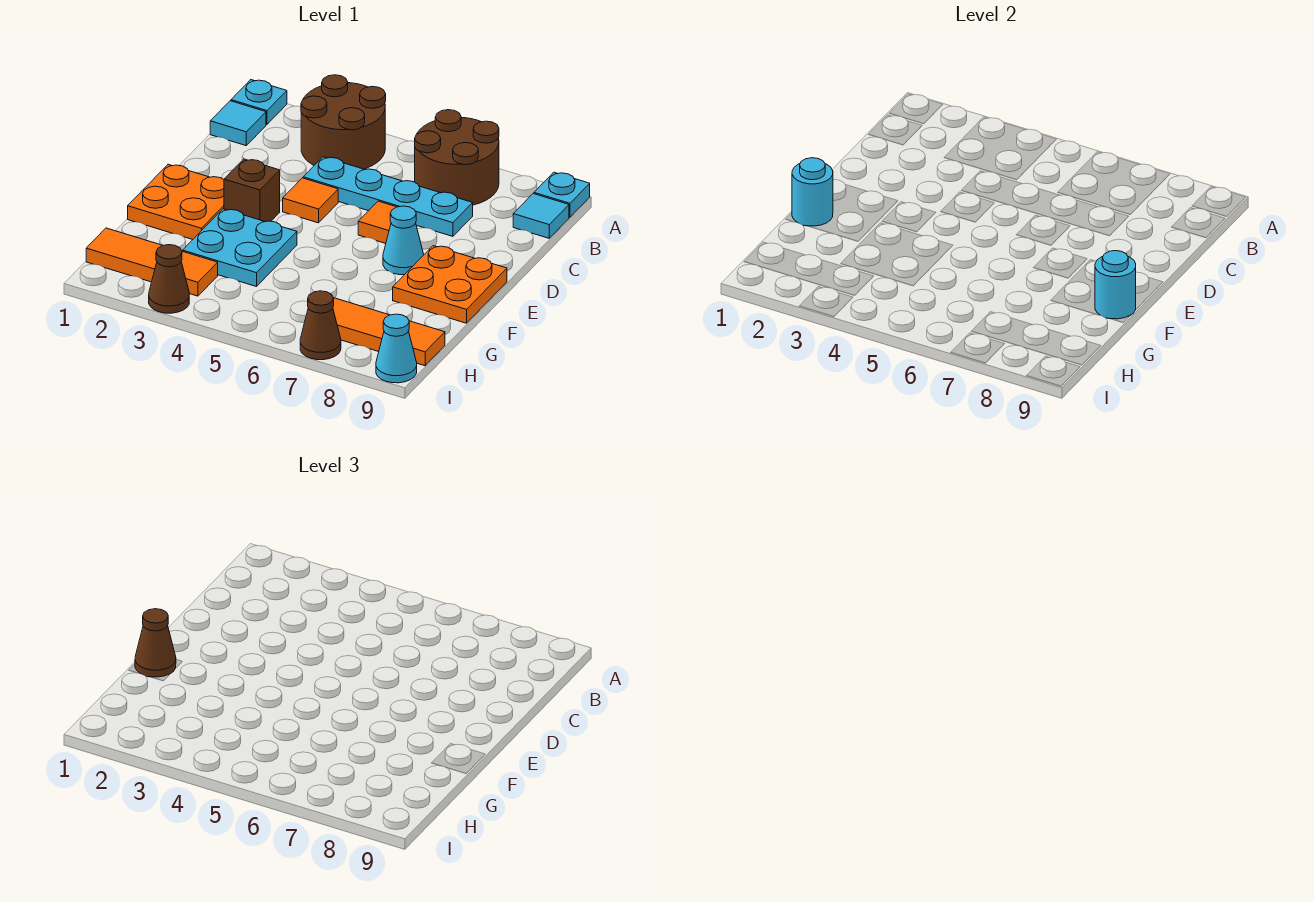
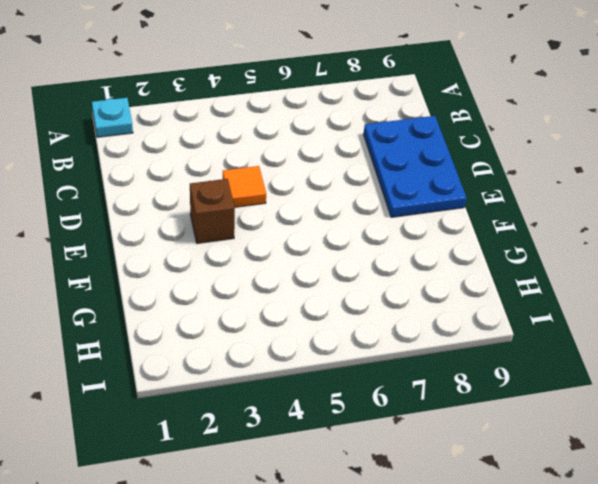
blue plate C8:E9 level 1 -> orange plate E8:F9 level 1
none -> brown round brick A3:B4 level 1
none -> brown round brick A6:B7 level 1
none -> cyan plate A9 level 1

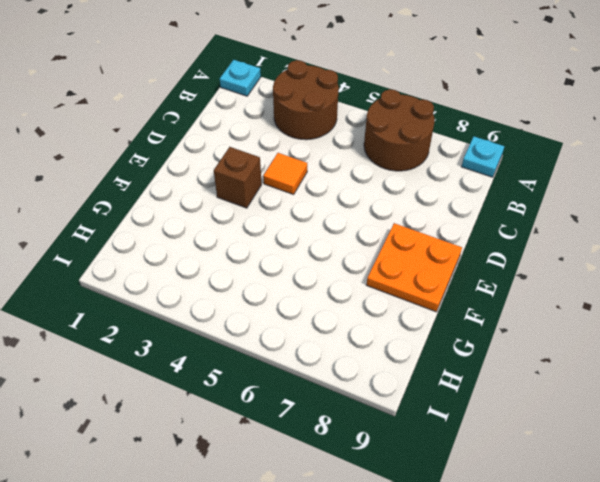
none -> cyan tile B1 level 1
none -> cyan tile B9 level 1
none -> cyan plate C4:C7 level 1

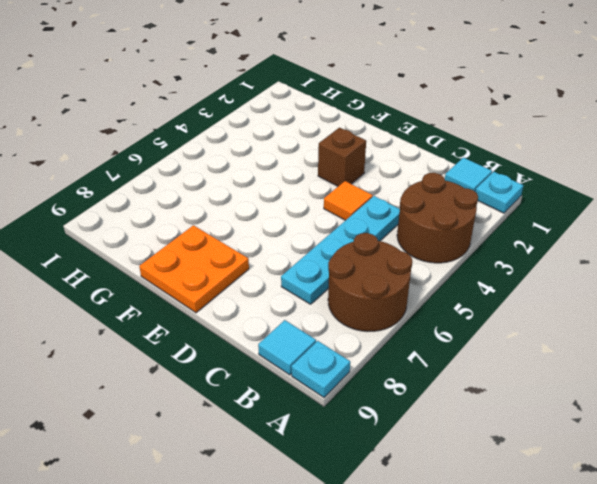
none -> orange tile D6 level 1
none -> orange plate E1:F2 level 1
none -> cyan cone E7 level 1

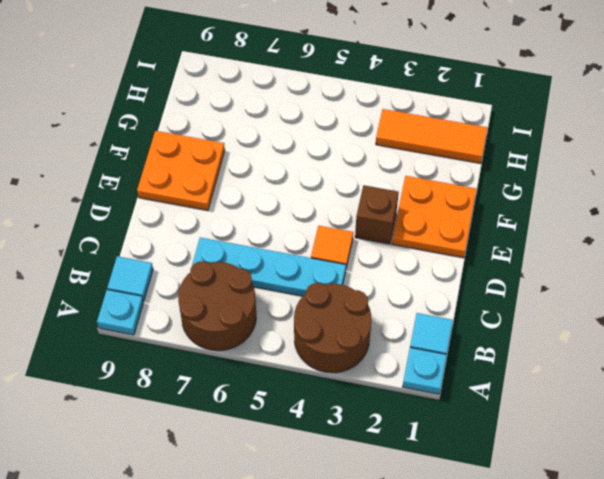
none -> orange tile D6 level 1
none -> cyan cone E7 level 1
none -> cyan plate F3:G4 level 1

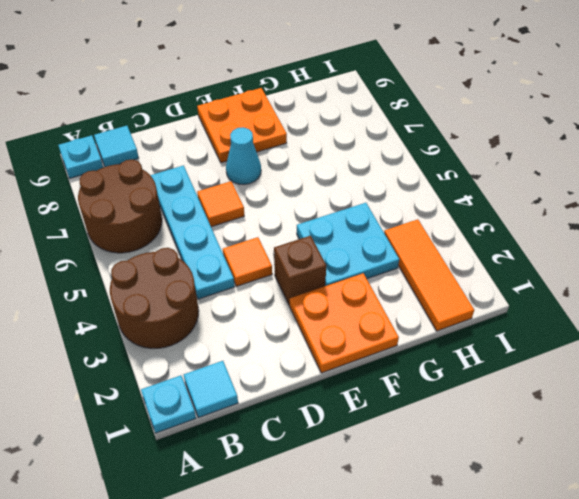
none -> orange tile H7:H9 level 1
none -> brown cone I3 level 1
none -> brown cone I7 level 1

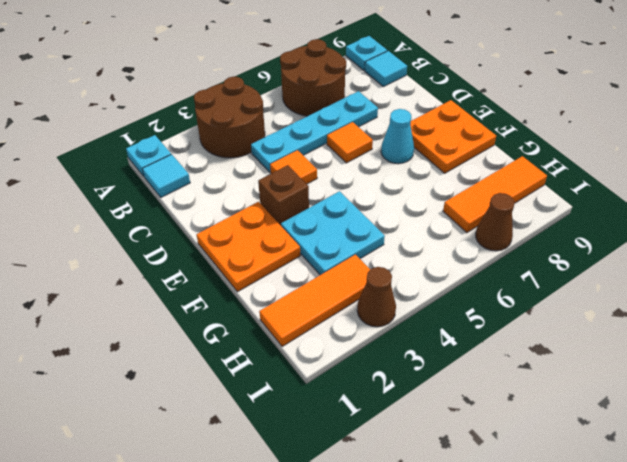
none -> cyan cone I9 level 1
none -> cyan round brick F1 level 2
none -> cyan round brick F9 level 2

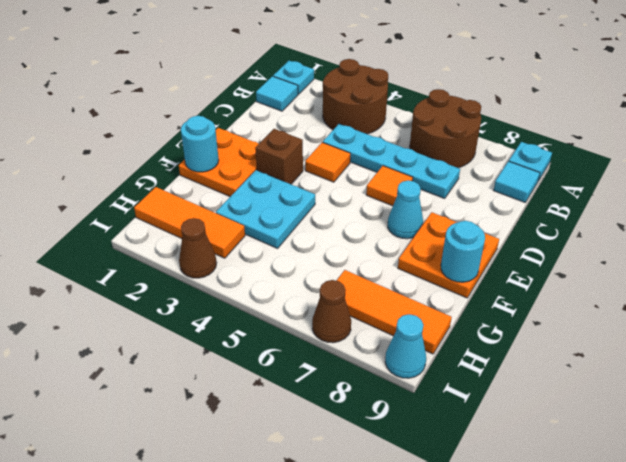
none -> brown cone F1 level 3

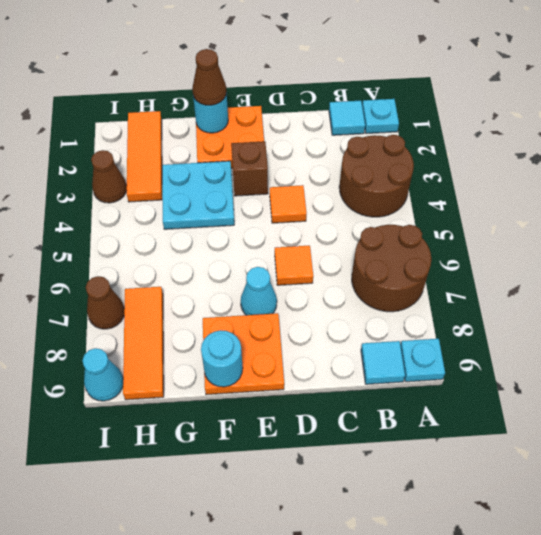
none -> cyan plate C4:C7 level 1

